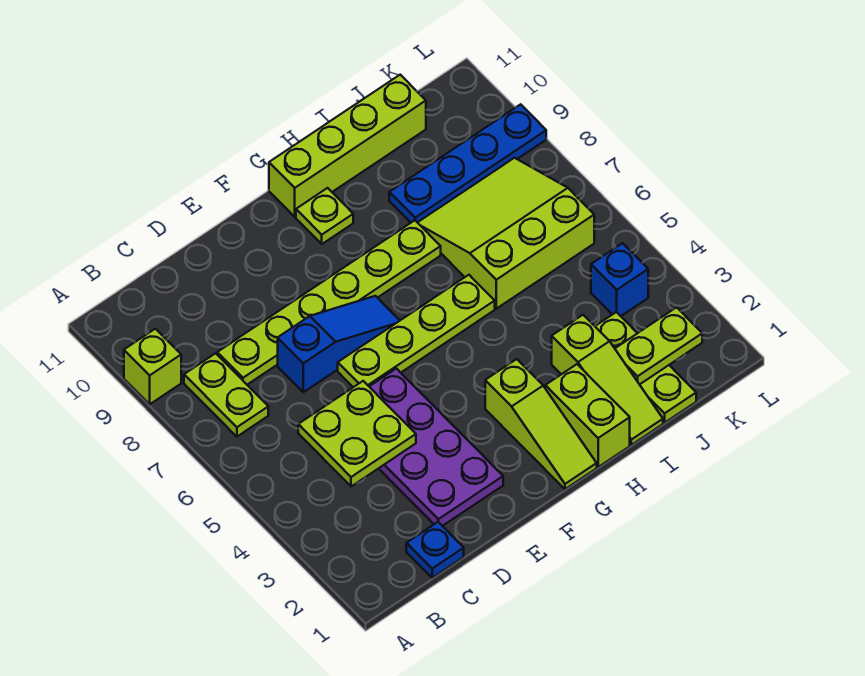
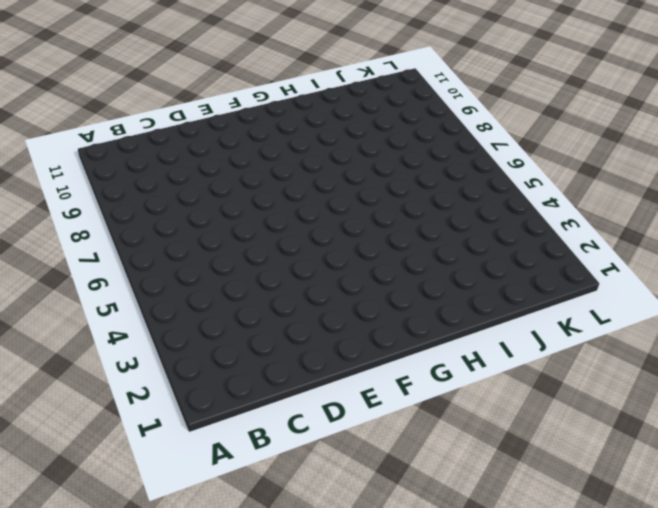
none -> lime brick A9 level 1
none -> lime plate B7:B8 level 1
none -> blue plate C1 level 1

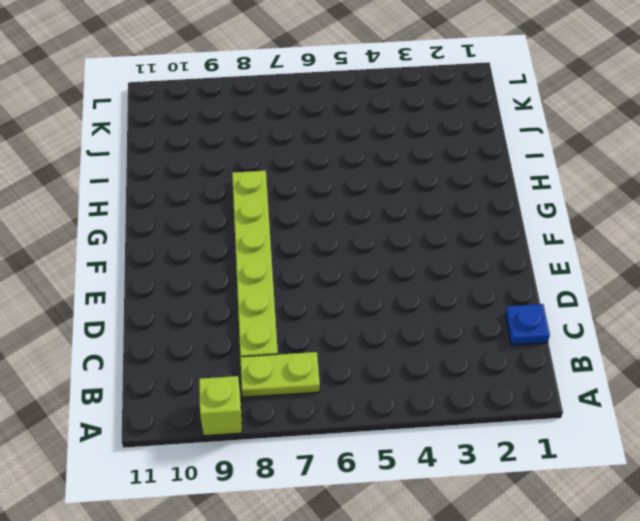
none -> purple plate D2:E5 level 1
none -> blue slope D7:F7 level 1 top D
none -> lime plate E6:H6 level 1

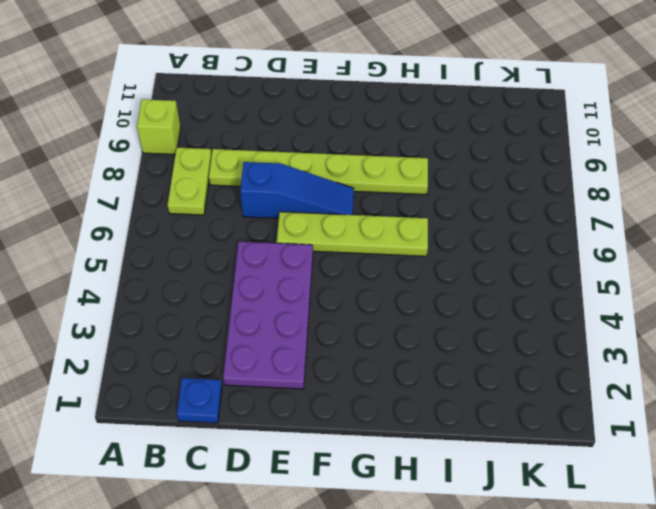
none -> lime slope G1:G3 level 1 top 3
none -> lime plate G10 level 1
none -> lime brick G11:J11 level 1

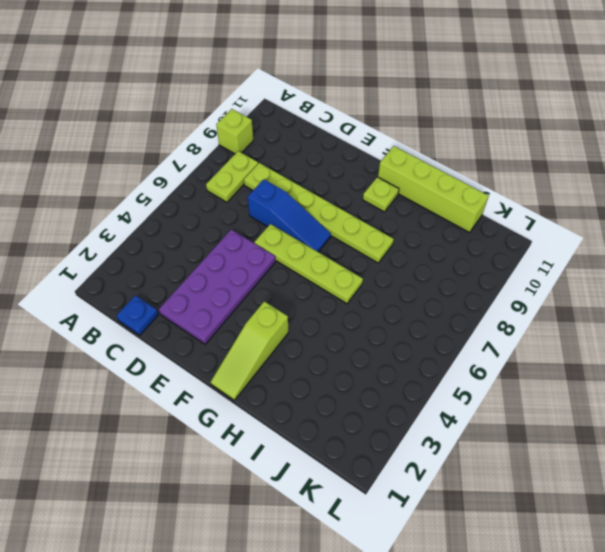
none -> lime brick H1:H2 level 1
none -> lime slope I1:I3 level 1 top 3
none -> lime slope I6:K8 level 1 top 6

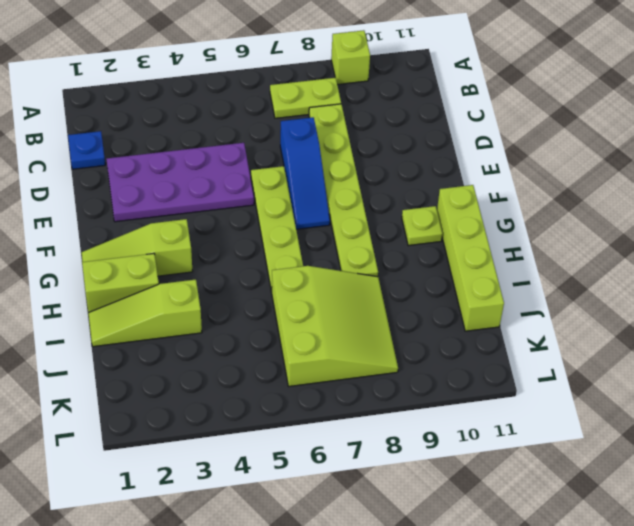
none -> blue plate I9:L9 level 1
none -> lime plate J1:J3 level 1
none -> blue brick K4 level 1

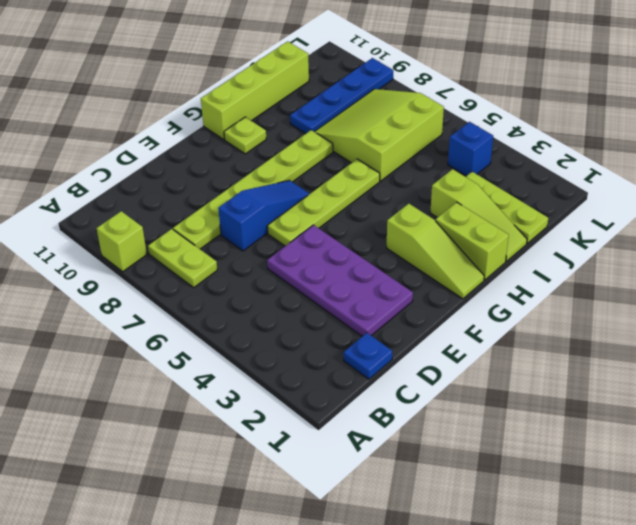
none -> lime plate C4:D5 level 2
none -> lime plate J2:K2 level 2

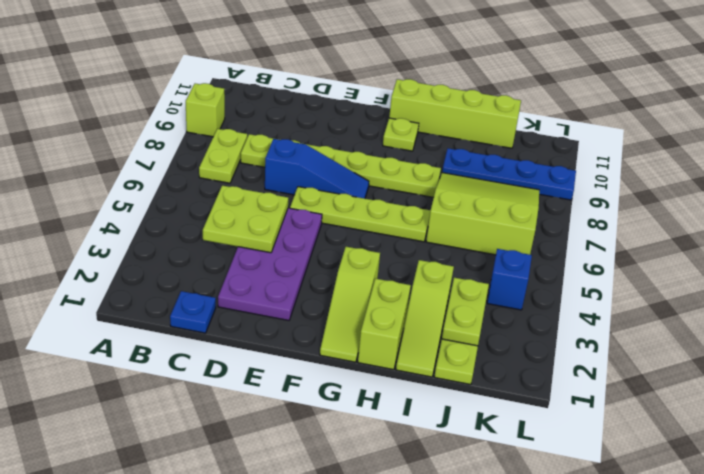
lime plate J2:J3 level 2 -> lime plate J2:K2 level 2

